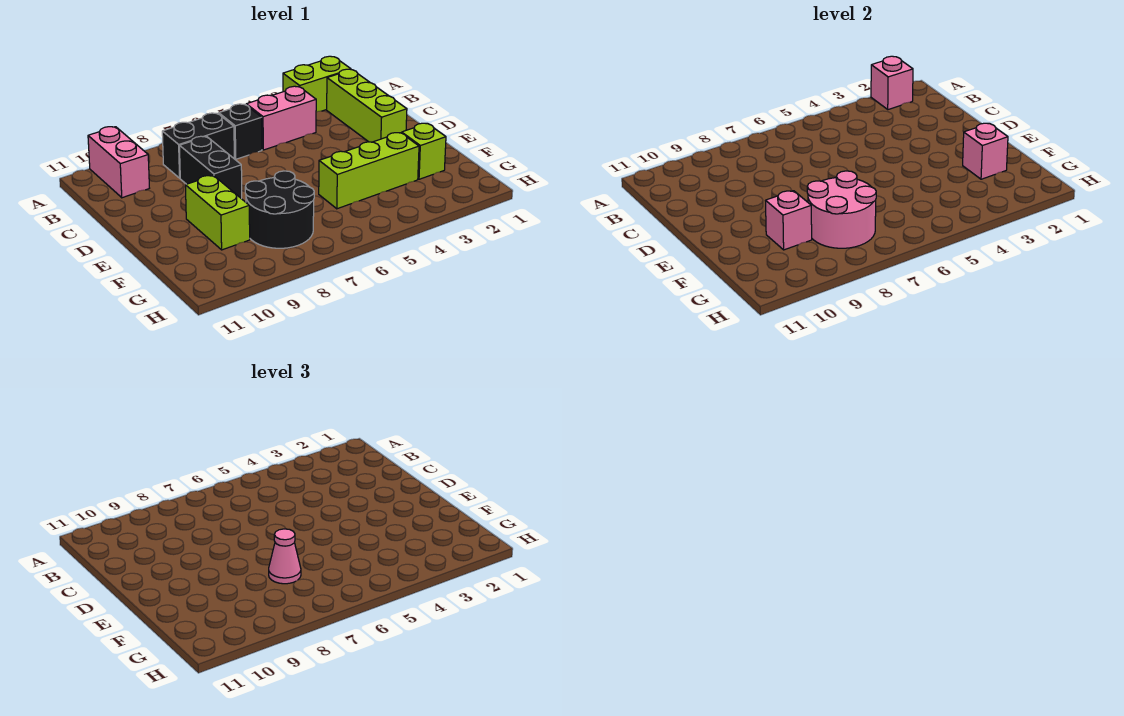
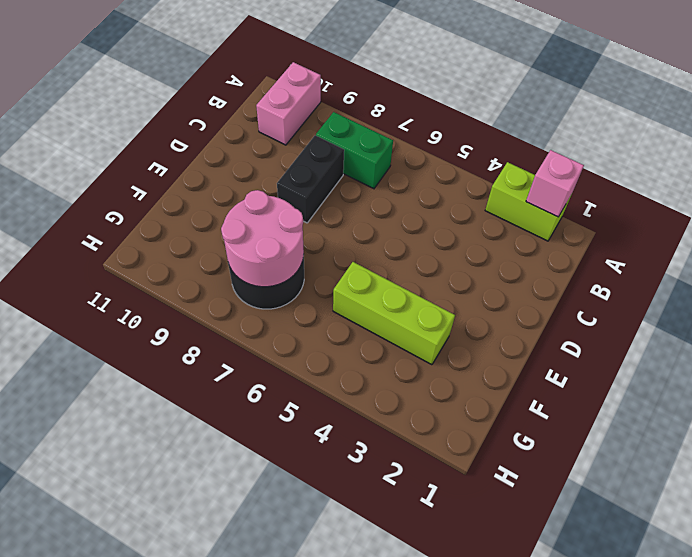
green brick B7:B8 level 1 -> black brick B7:B8 level 1
none -> lime brick B2:D2 level 1
none -> pink brick B4:B5 level 1
none -> black brick B6 level 1

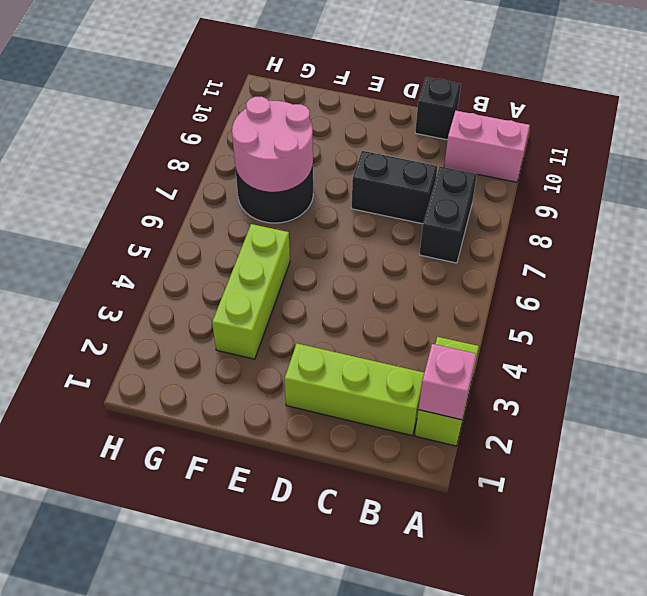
black brick C11 level 1 -> black brick B6 level 1
none -> pink brick B4:B5 level 1
none -> lime brick E9:F9 level 1
none -> lime brick F2 level 1

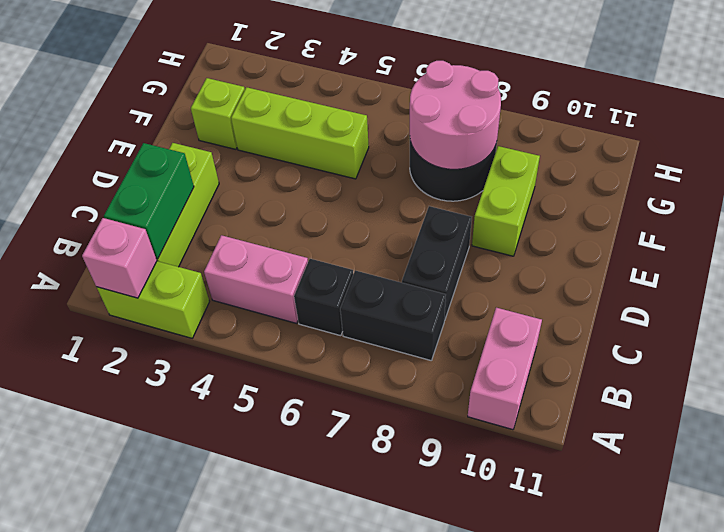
green brick B2:C2 level 2 -> none
none -> pink brick F2 level 2
none -> pink brick F9 level 2
none -> pink cone F7 level 3

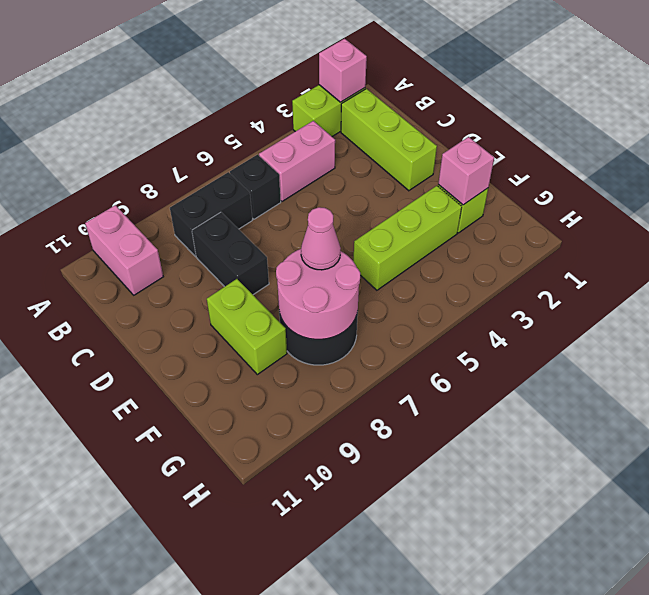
none -> pink brick F9 level 2

